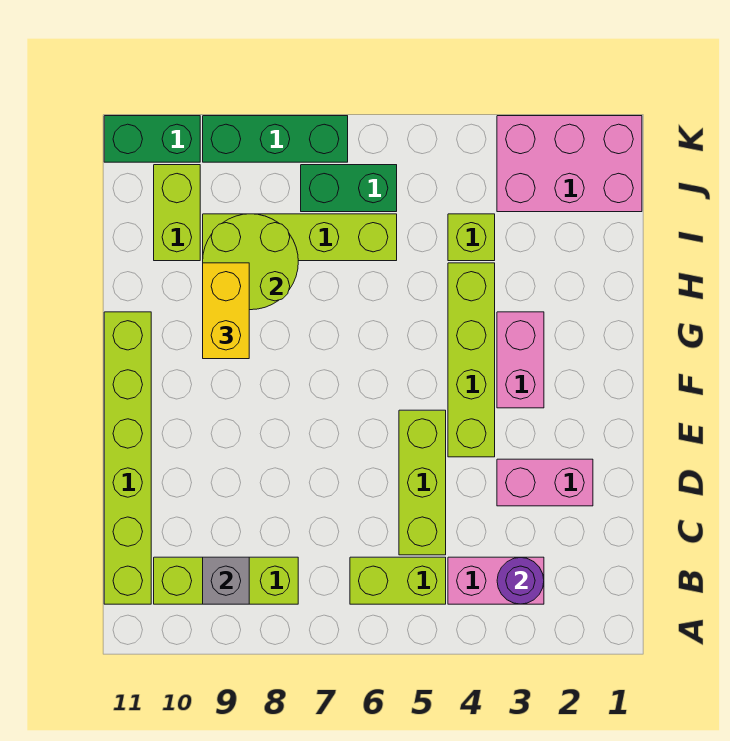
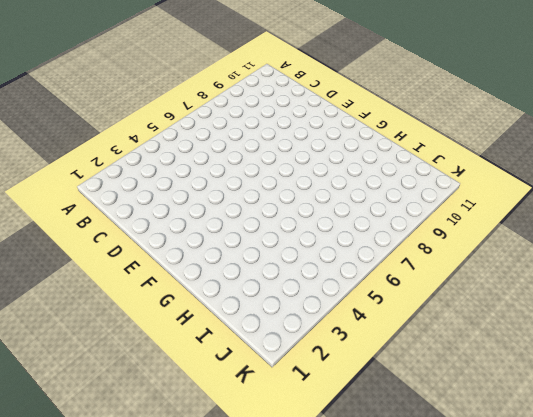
none -> pink brick B3:B4 level 1
none -> lime brick B5:B6 level 1
none -> lime brick B8:B10 level 1

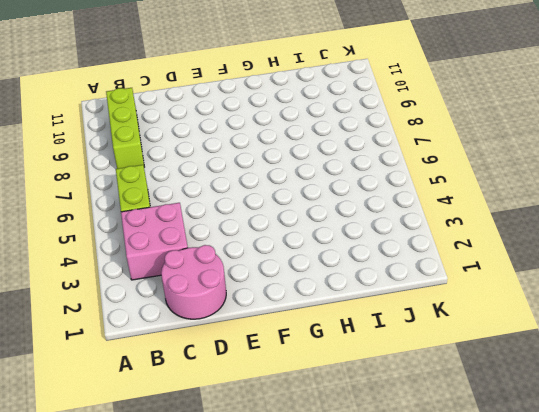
pink brick B3:C4 level 1 -> pink brick B3:B4 level 1
pink round brick C1:D2 level 1 -> pink brick D2:D3 level 1
none -> lime brick B11:G11 level 1
none -> lime brick C5:E5 level 1
none -> lime brick E4:H4 level 1

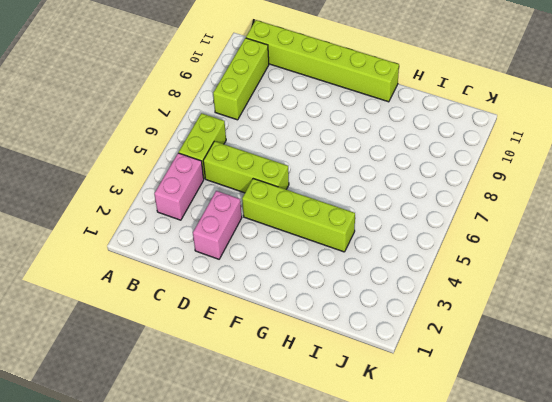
none -> pink brick F3:G3 level 1
none -> lime brick I4 level 1
none -> lime brick I6:I9 level 1

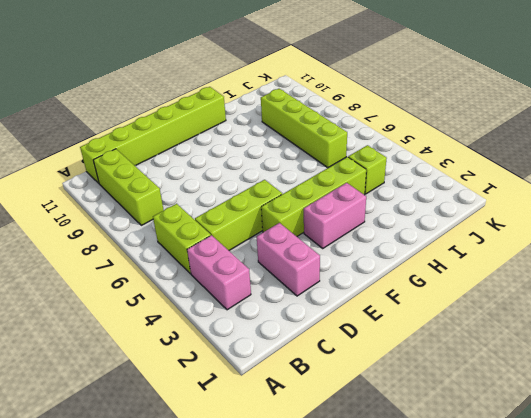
none -> lime brick I10:J10 level 1
none -> pink brick J1:K3 level 1
none -> green brick J6:J7 level 1

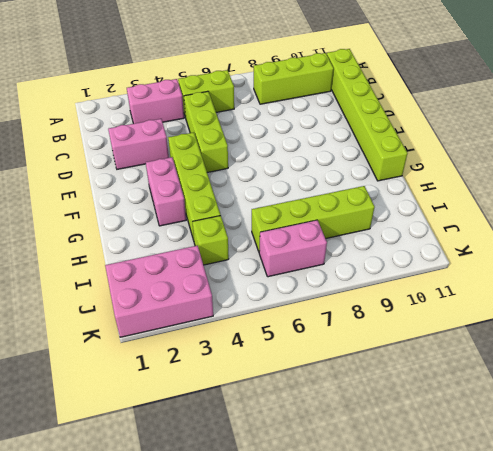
pink brick J6:J7 level 1 -> green brick J6:J7 level 1
none -> lime brick I10:J10 level 1
none -> green brick K7:K9 level 1
none -> green brick K10:K11 level 1

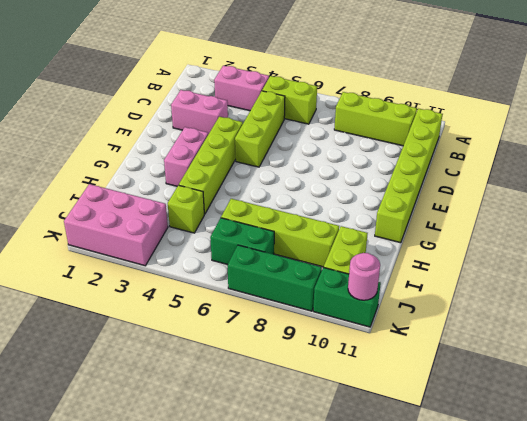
pink round brick K11 level 2 -> none
none -> purple round brick B3 level 2
none -> grey brick B9 level 2
none -> lime round brick H8:I9 level 2

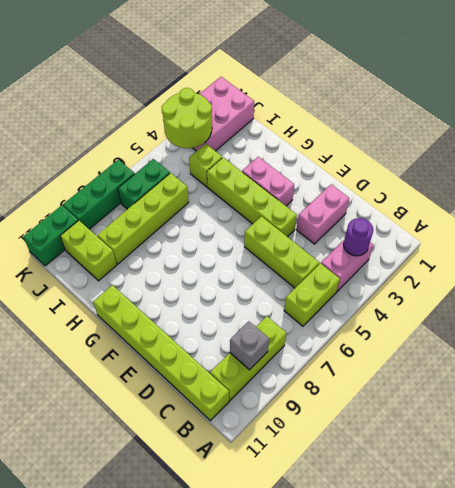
lime round brick J3:K4 level 2 -> lime round brick H8:I9 level 2
none -> yellow brick G9:H9 level 3

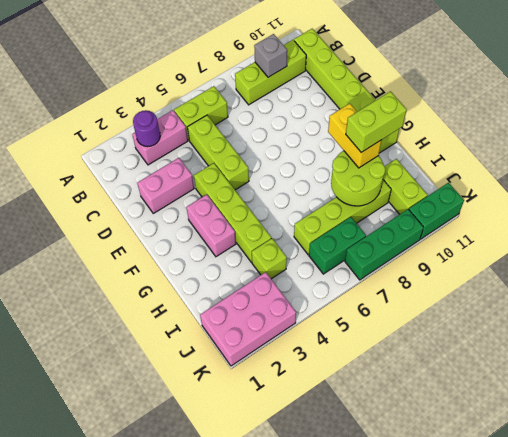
lime brick H9:H10 level 4 -> none

